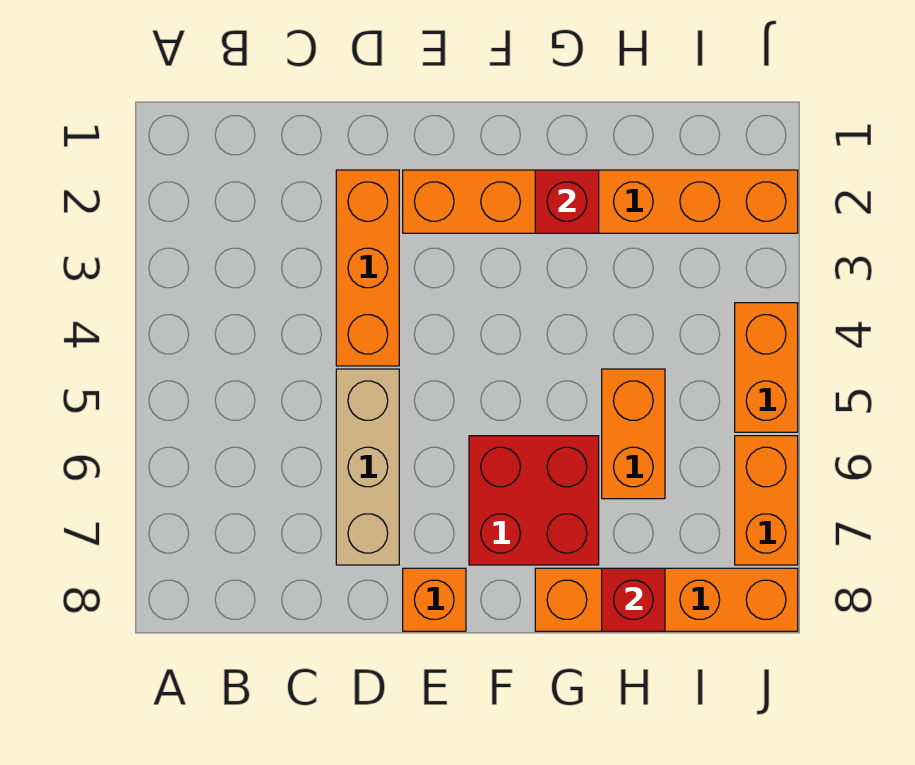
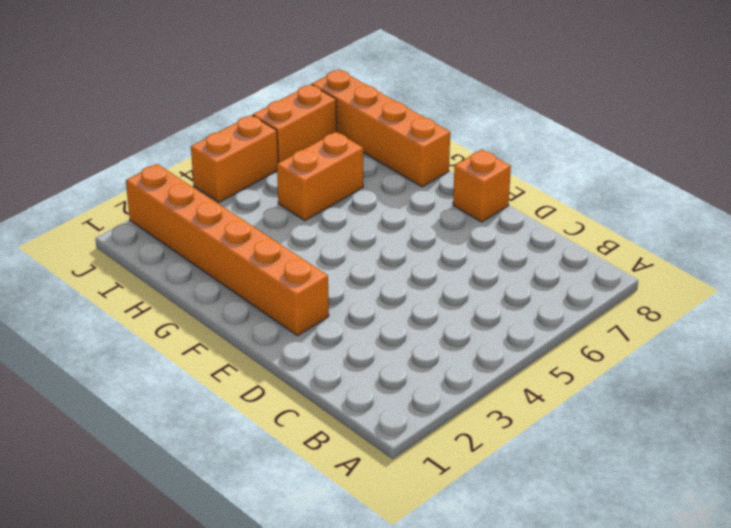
none -> orange brick D2:D4 level 1
none -> tan brick D5:D7 level 1

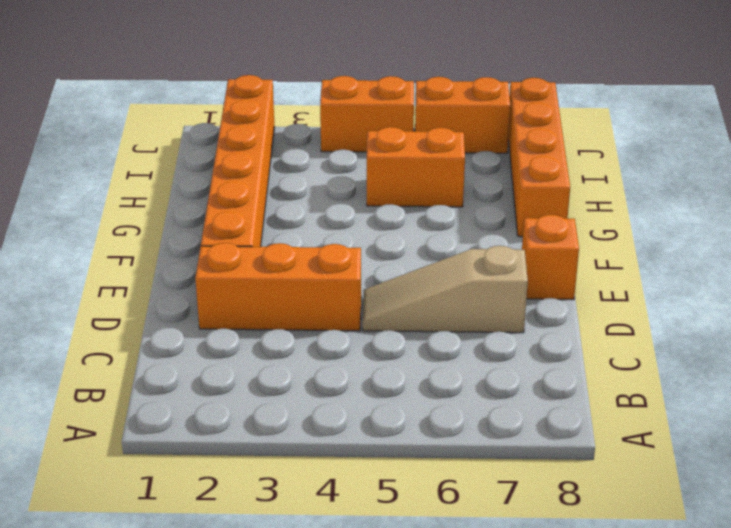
tan slope D5:D7 level 1 top 7 -> tan brick D5:D7 level 1
none -> red brick F6:G7 level 1
none -> red brick G2 level 2

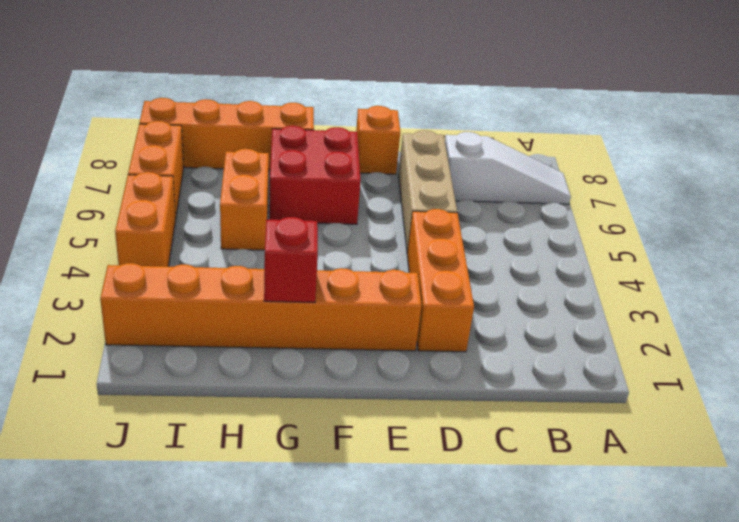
white slope A7:C7 level 1 top C -> none
none -> red brick H8 level 2

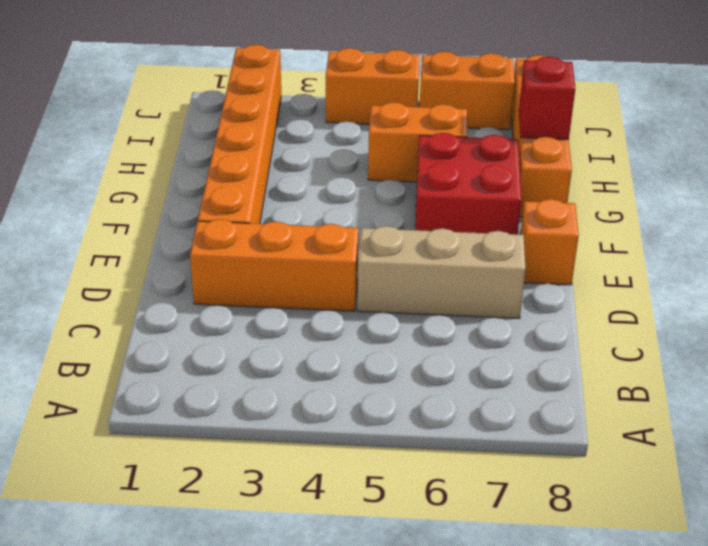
none -> red brick G2 level 2

